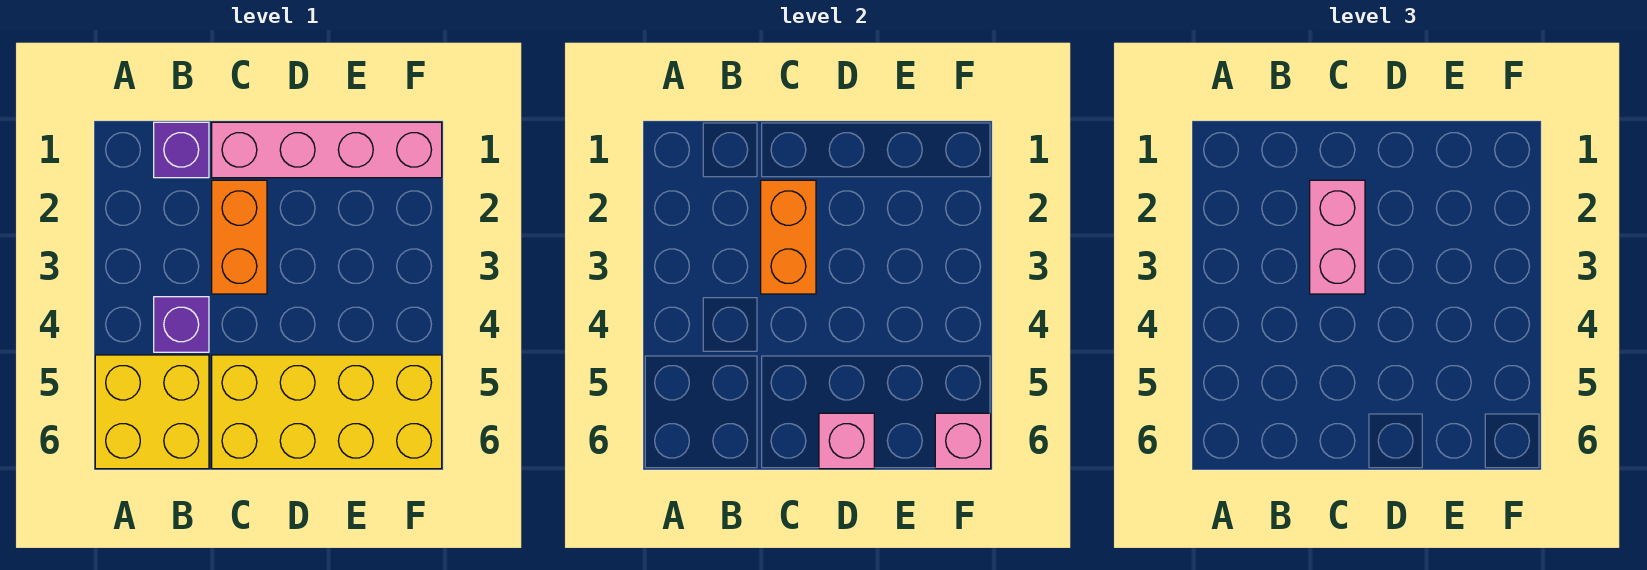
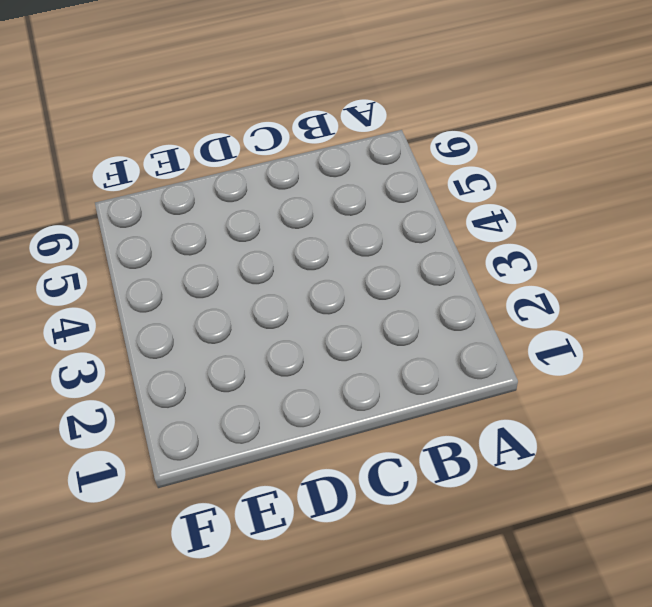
none -> yellow brick A5:B6 level 1
none -> purple brick B1 level 1

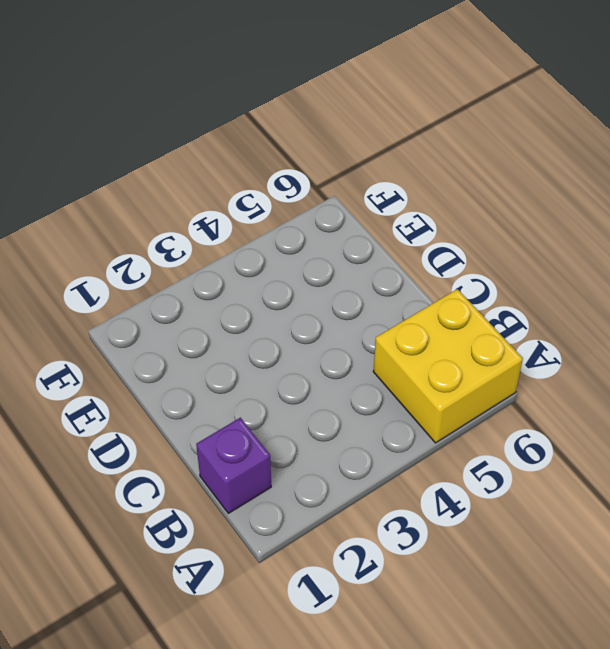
none -> purple brick B4 level 1
none -> pink brick C1:F1 level 1

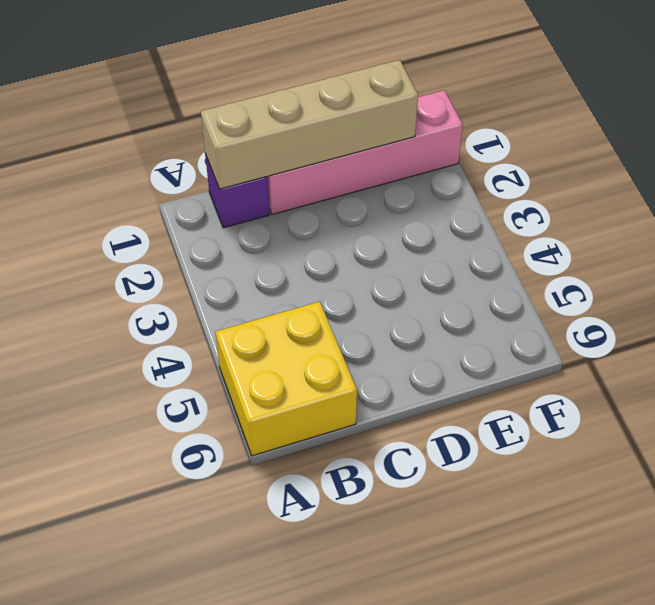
tan brick B1:E1 level 2 -> none
none -> purple brick B4 level 1
none -> orange brick C2:C3 level 1

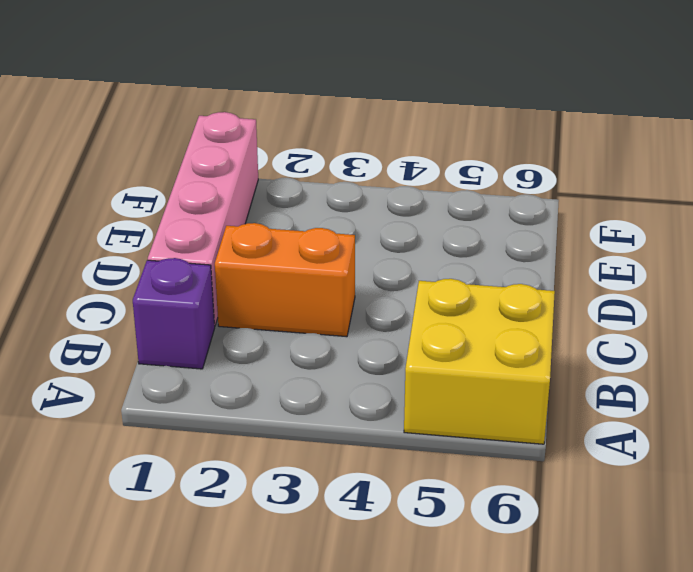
none -> purple brick B4 level 1
none -> yellow brick C5:F6 level 1

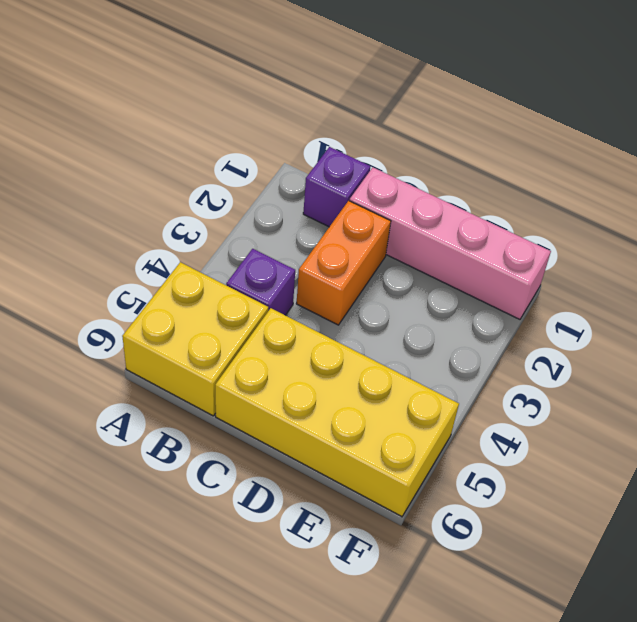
none -> orange brick C2:C3 level 2
none -> pink brick D6 level 2

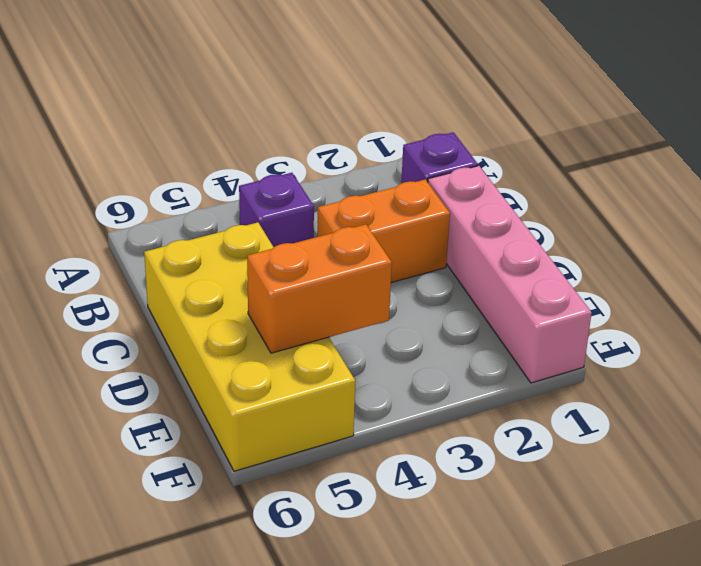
orange brick E4:E5 level 2 -> orange brick C2:C3 level 2
none -> yellow brick A5:B6 level 1
none -> pink brick D6 level 2

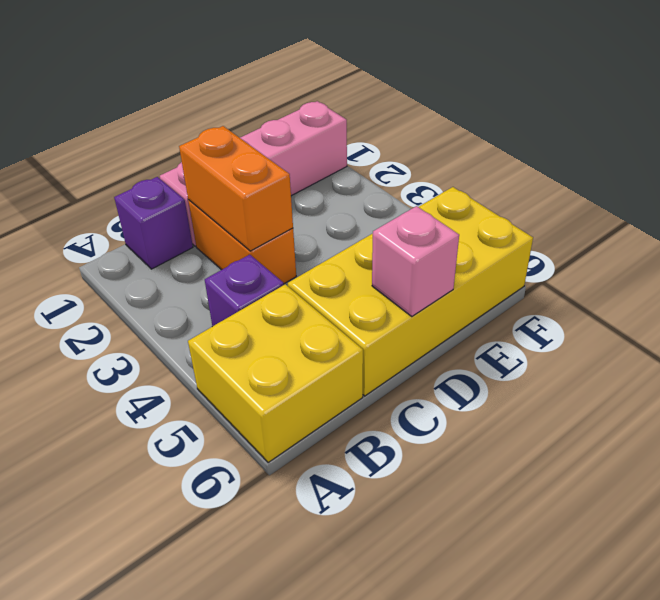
none -> pink brick F6 level 2
none -> pink brick C2:C3 level 3

